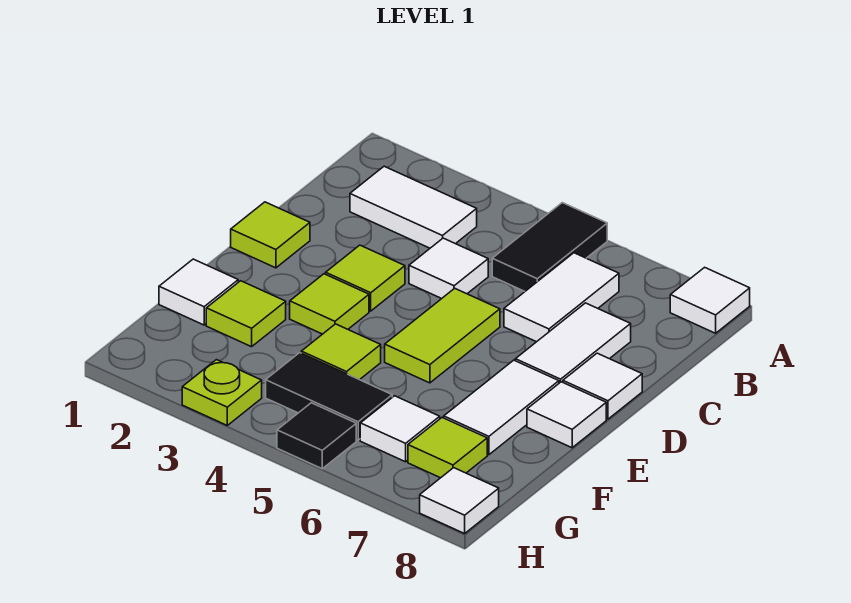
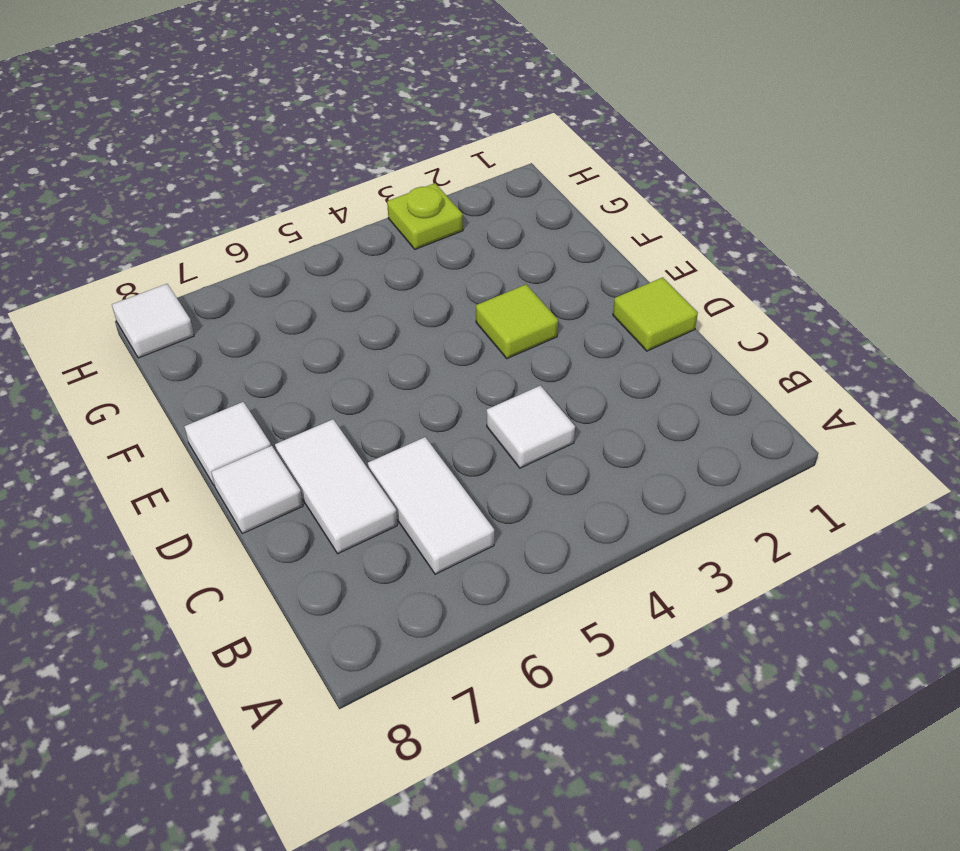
none -> black tile A5:B5 level 1
none -> white tile A8 level 1
none -> white tile B2:B3 level 1

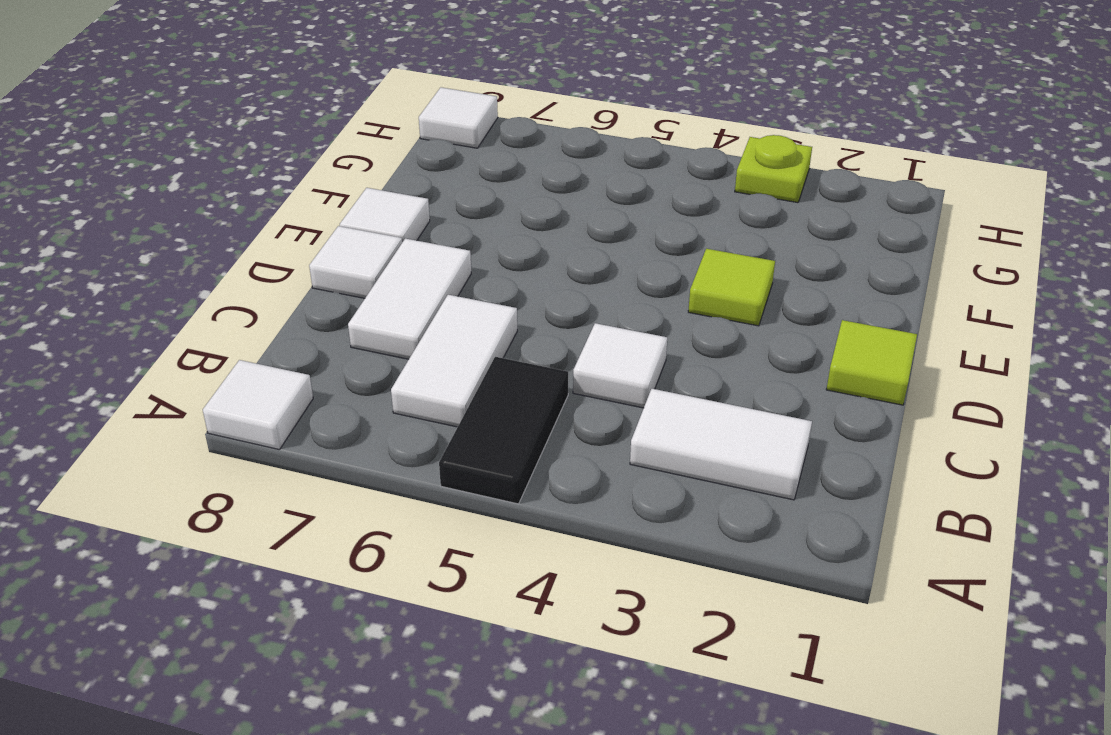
none -> lime tile D3 level 1
none -> lime tile D5:E5 level 1
none -> white tile E7:F7 level 1

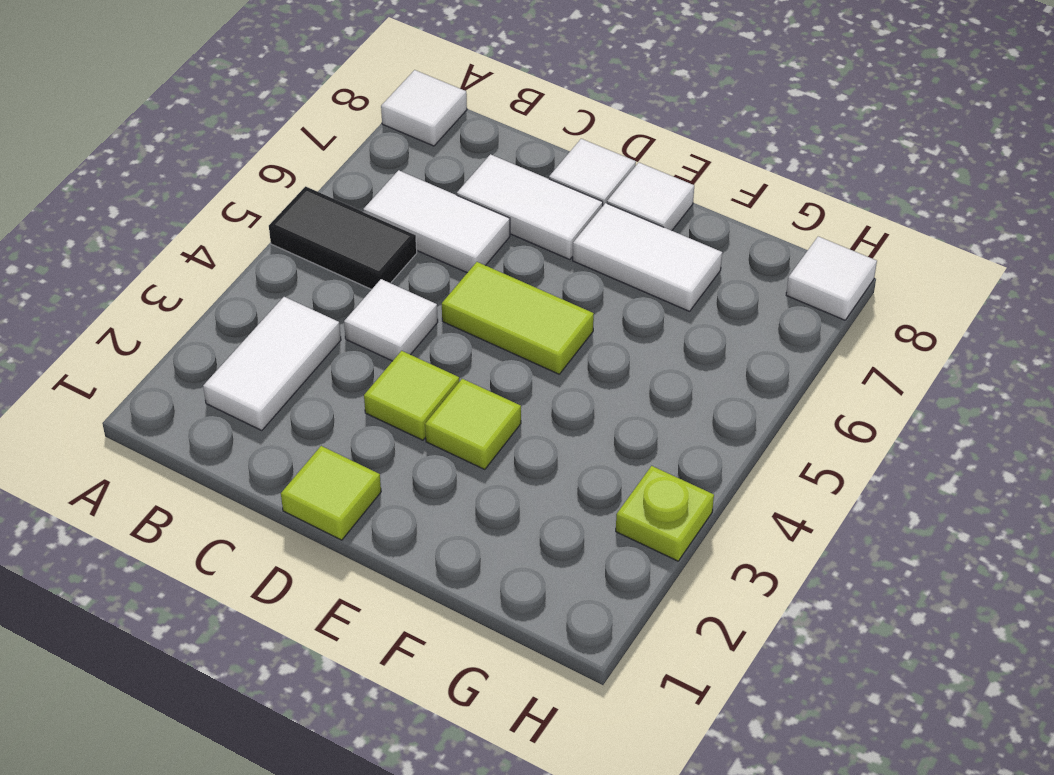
none -> white tile F1 level 1
none -> lime tile F2 level 1
none -> lime tile F4 level 1

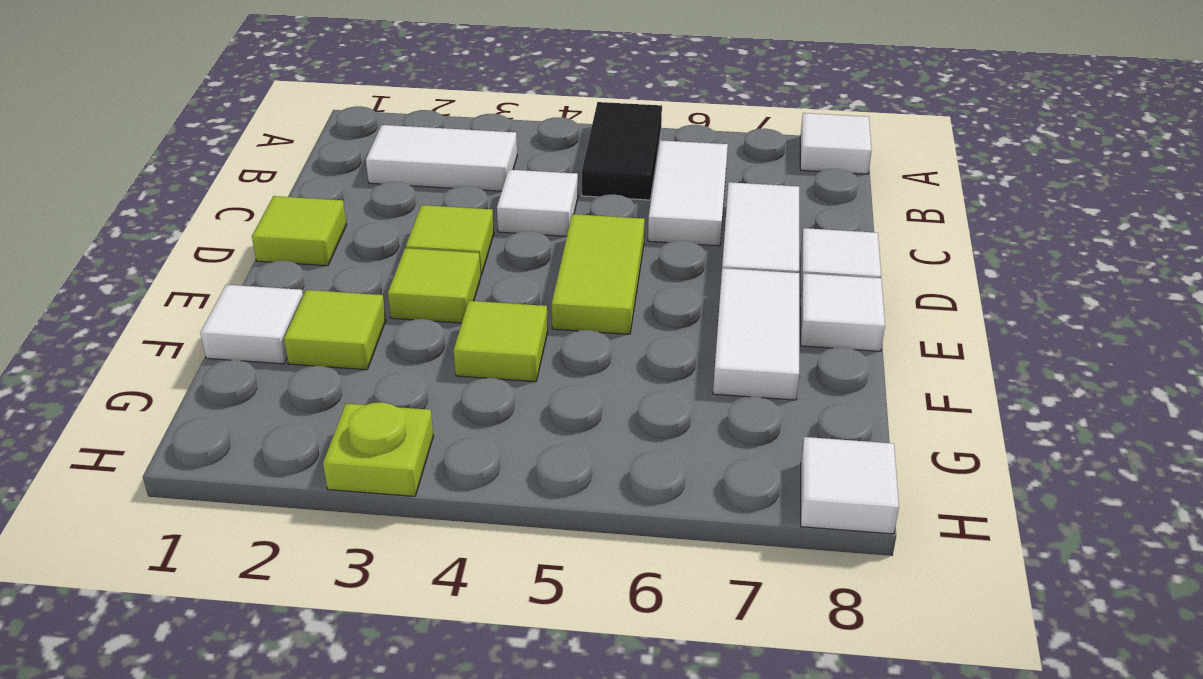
none -> black tile G4:G5 level 1
none -> white tile G6 level 1
none -> lime tile G7 level 1

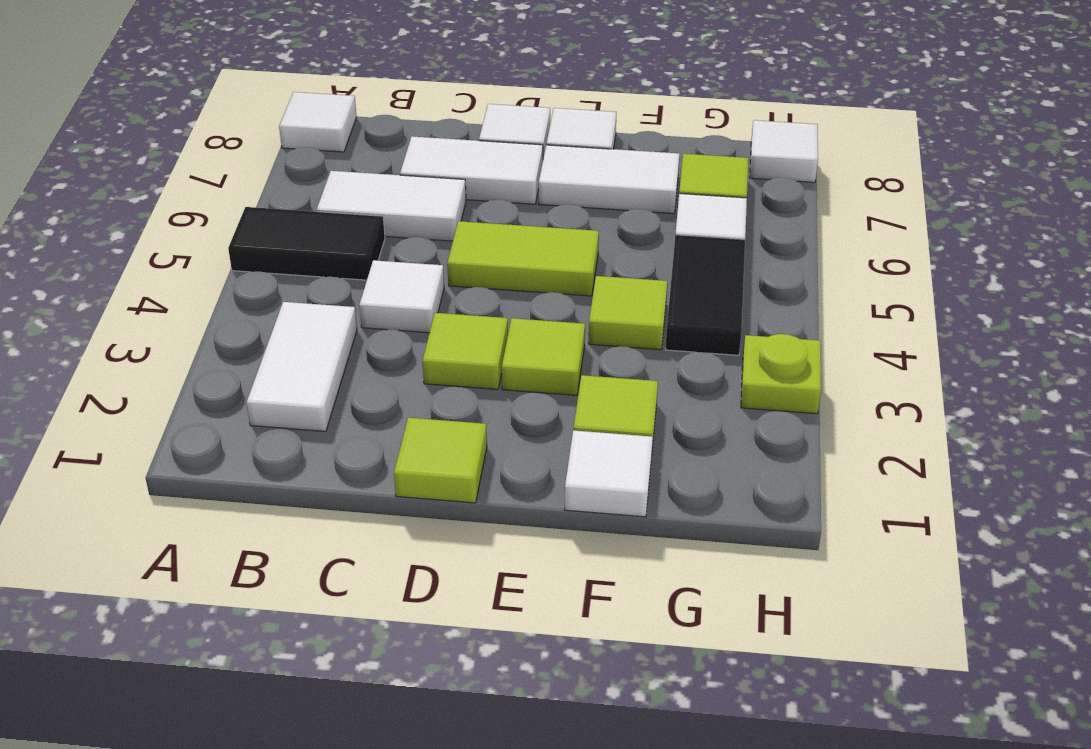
none -> black tile H5 level 1

